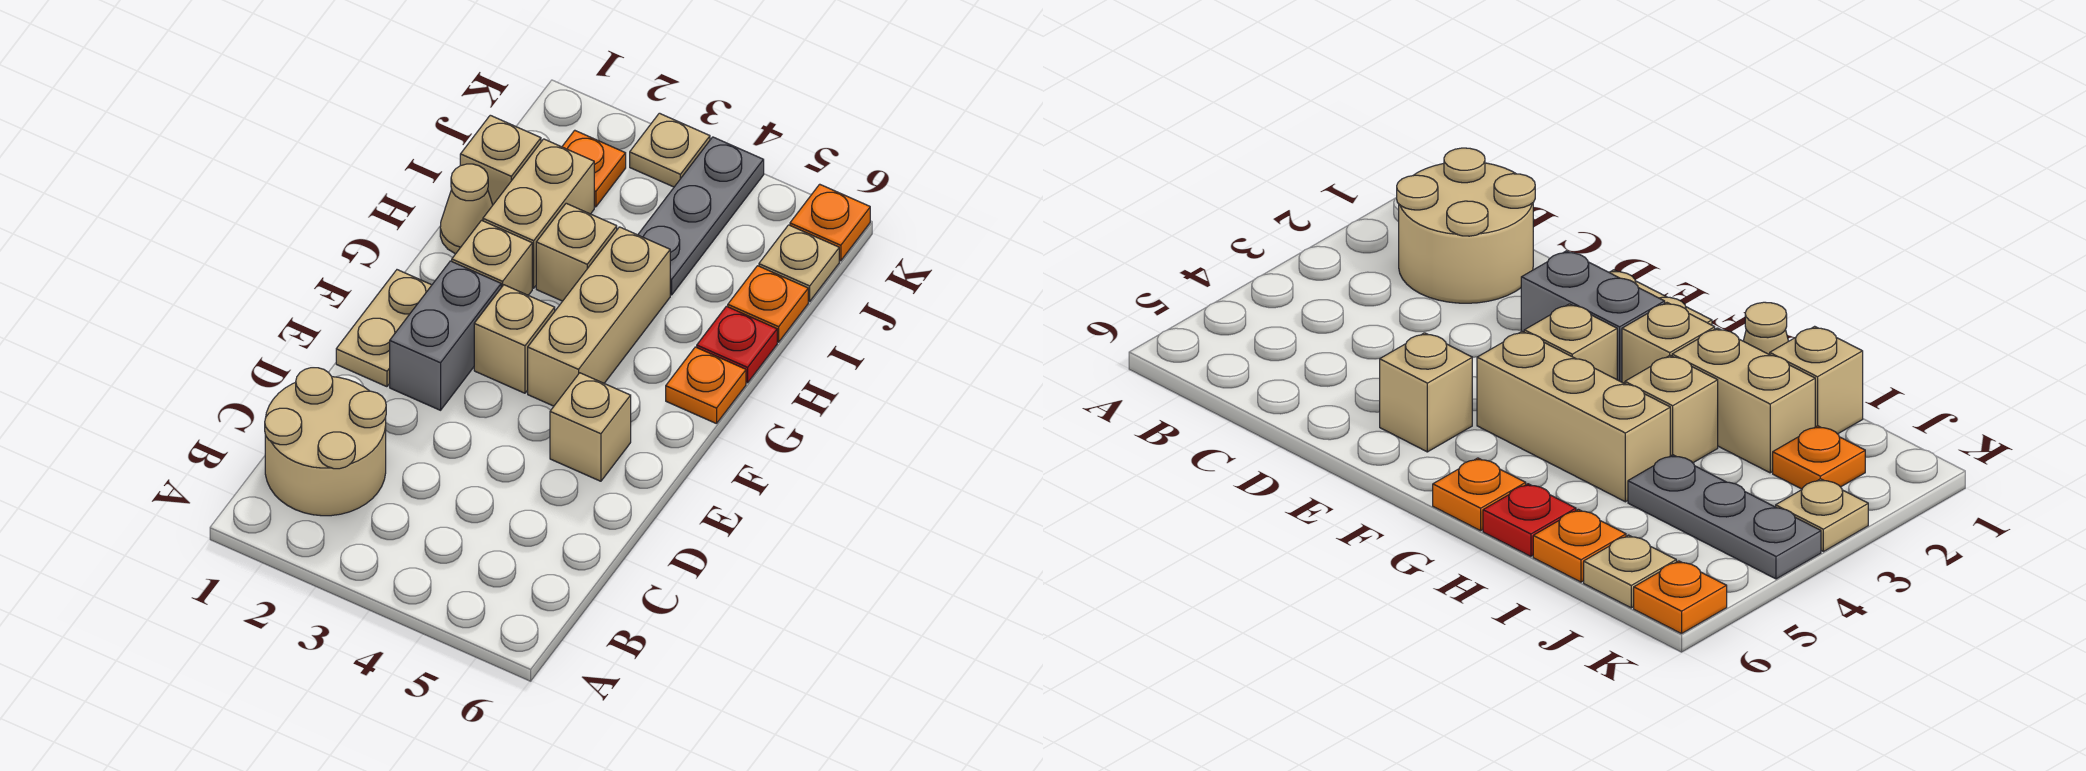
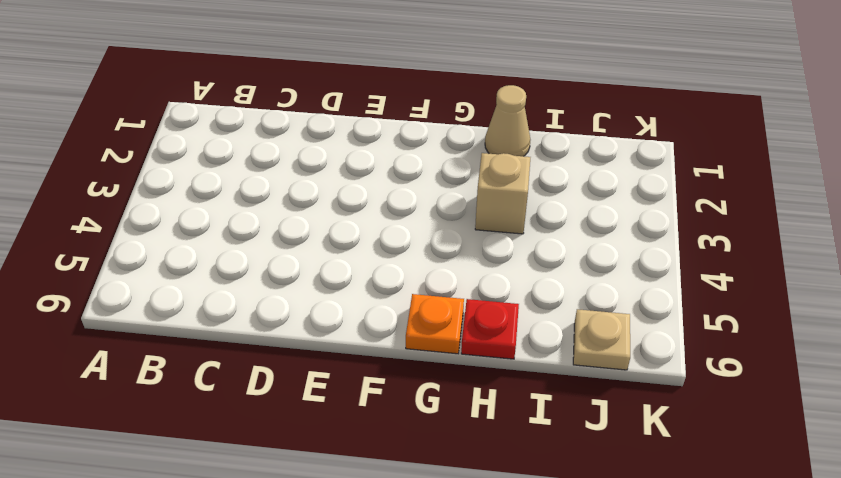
none -> tan round brick B1:C2 level 1
none -> tan plate E1:F1 level 1
none -> grey brick E2:F2 level 1

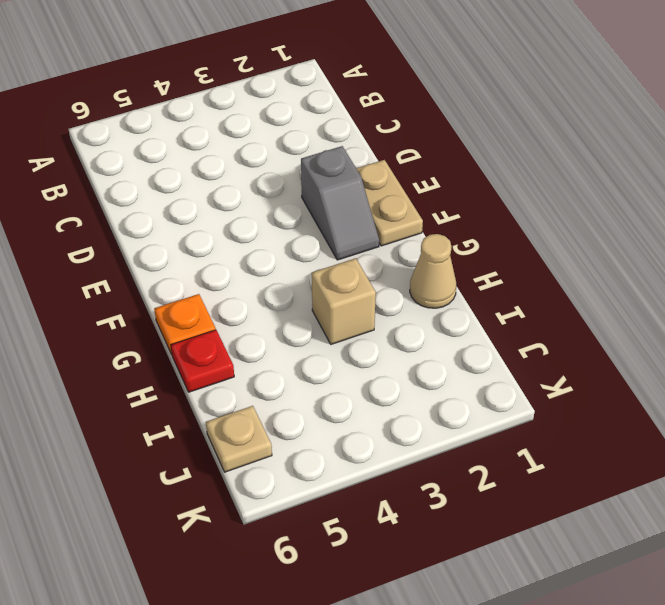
grey slope E2:F2 level 1 top E -> grey brick E2:F2 level 1
none -> tan round brick B1:C2 level 1
none -> tan brick E5 level 1
none -> tan brick F3 level 1

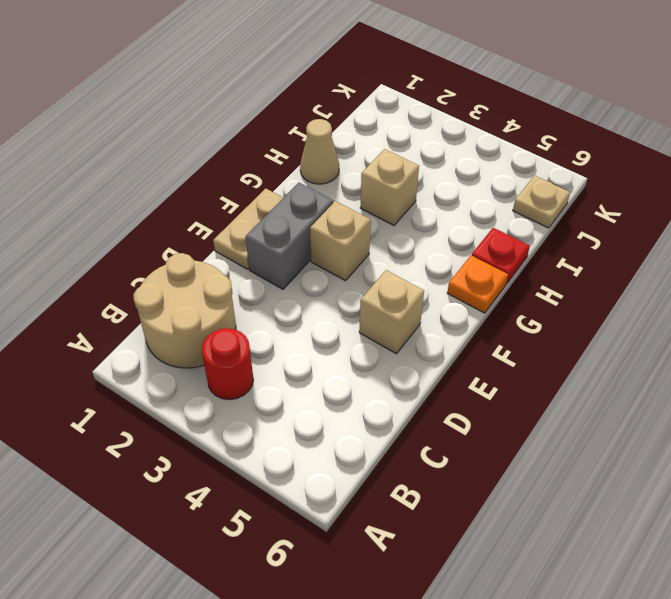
red round brick B3 level 1 -> none
none -> tan brick F4:H4 level 1
none -> tan brick G2 level 1
none -> tan brick H2:I2 level 1

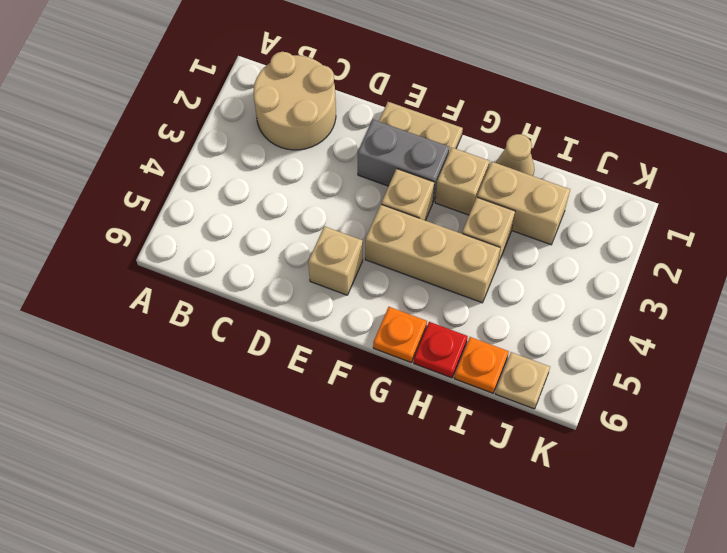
none -> tan brick I1 level 1
none -> grey plate I4:K4 level 1
none -> orange plate J2 level 1

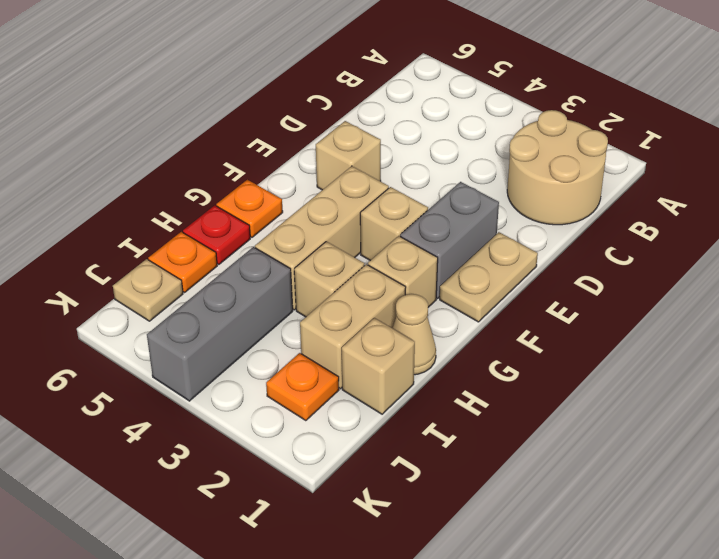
grey brick I4:K4 level 1 -> grey plate I4:K4 level 1
none -> tan plate K3 level 1
none -> orange plate K6 level 1

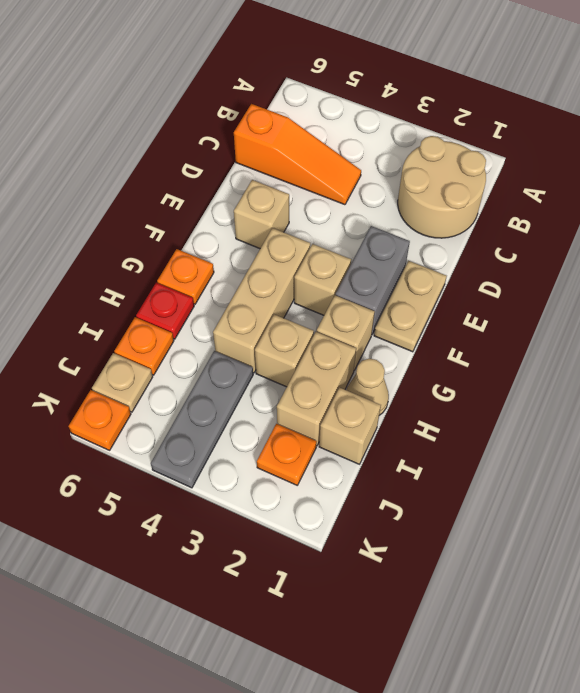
orange slope C4:C6 level 1 top 6 -> none
none -> tan plate K3 level 1

